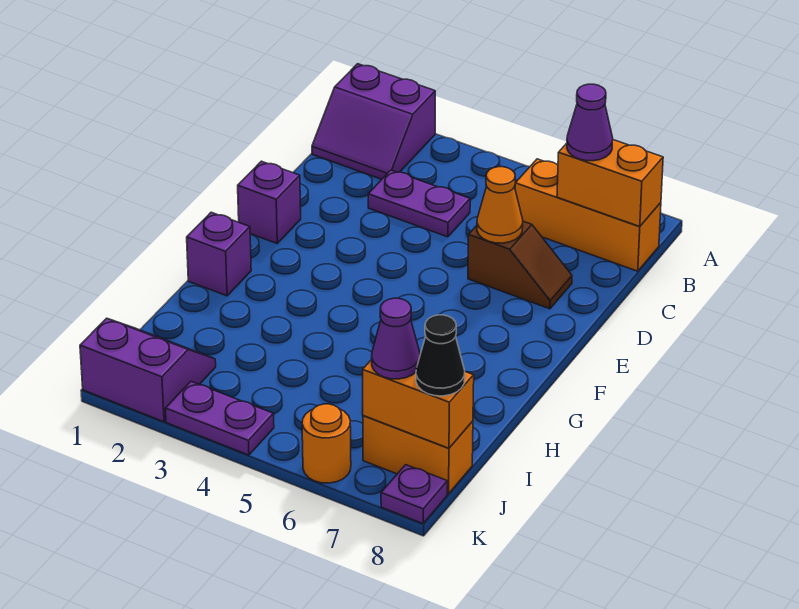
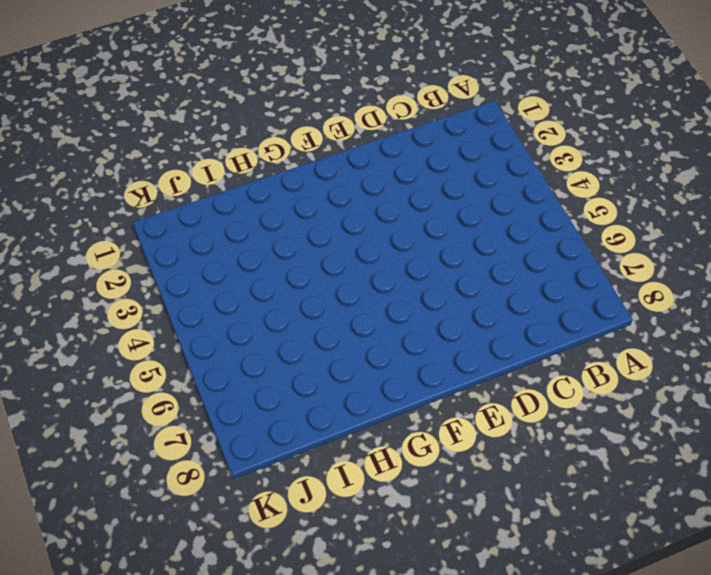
none -> purple slope A1:B2 level 1 top A
none -> orange brick B6:B8 level 1
none -> purple plate C3:C4 level 1

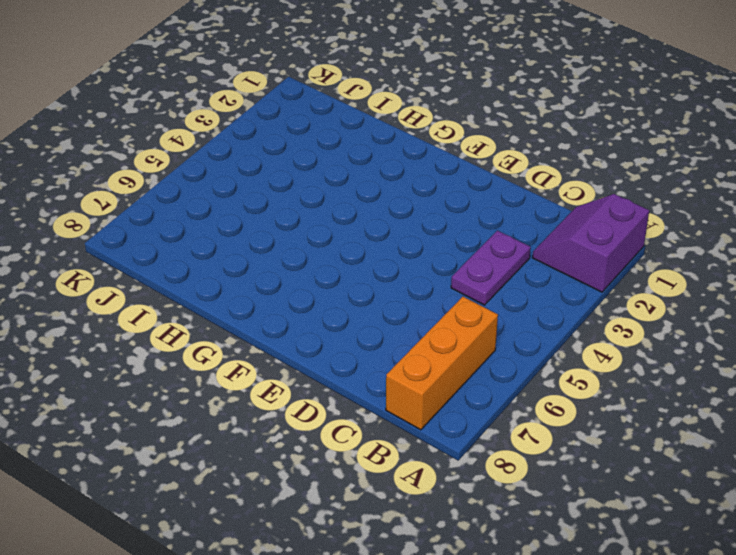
none -> brown slope D6:D7 level 1 top 6
none -> purple brick E1 level 1
none -> purple brick G1 level 1

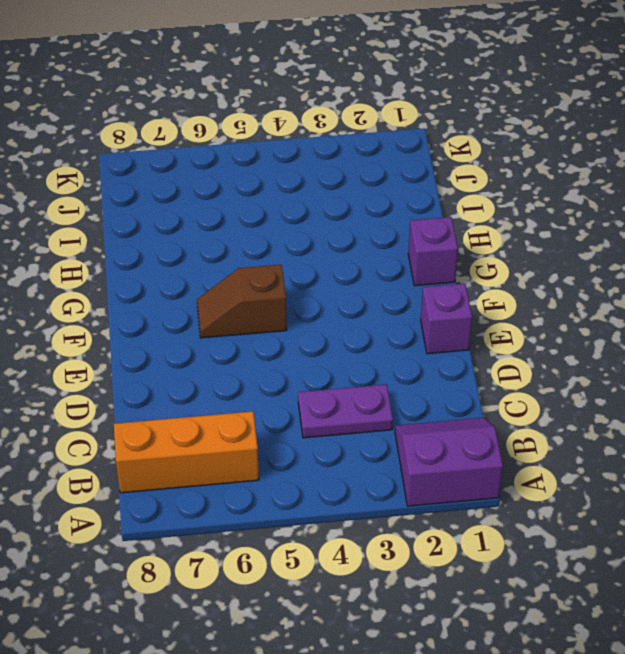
brown slope F5:F6 level 1 top 5 -> brown slope D6:D7 level 1 top 6
none -> purple slope J1:K2 level 1 top K
none -> orange brick J7:J8 level 1
none -> purple plate K3:K4 level 1

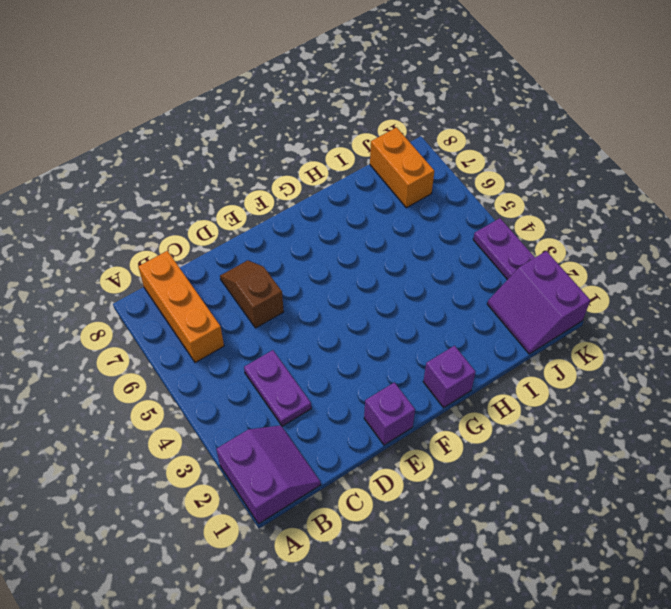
none -> orange round brick K6 level 1
none -> purple plate K8 level 1
none -> orange brick B7:B8 level 2

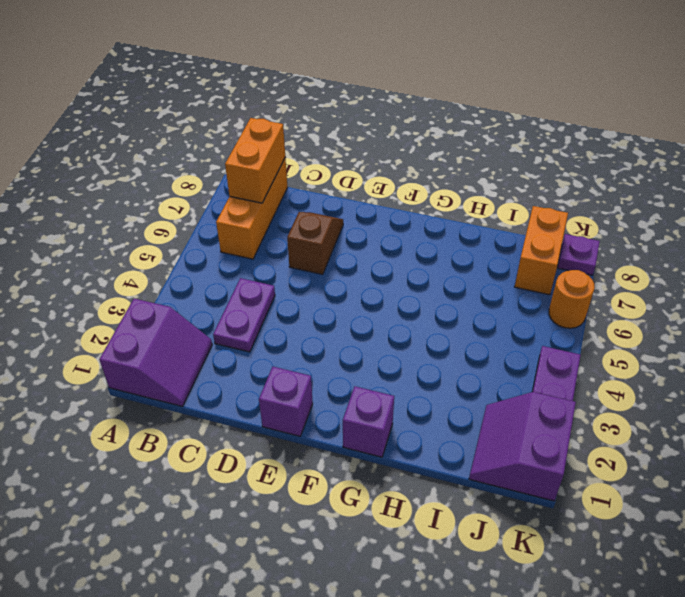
none -> orange cone D6 level 2
none -> orange brick J7:J8 level 2
none -> purple cone B7 level 3

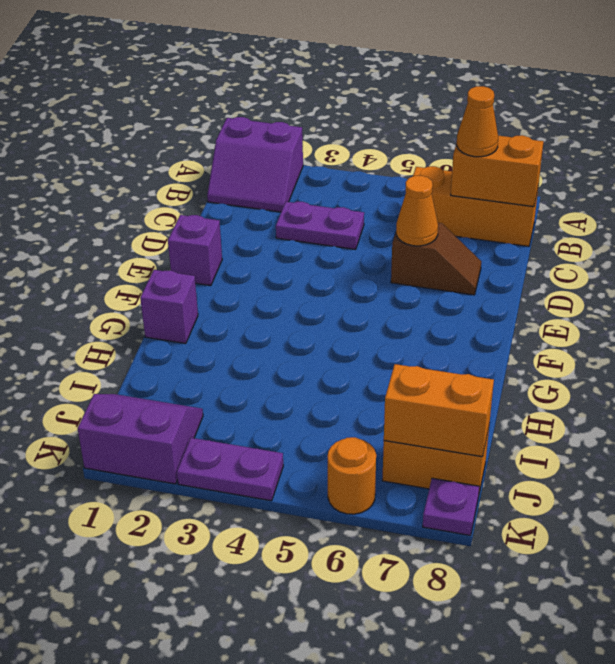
orange cone B7 level 3 -> purple cone B7 level 3
none -> purple cone J7 level 3
none -> black cone J8 level 3

